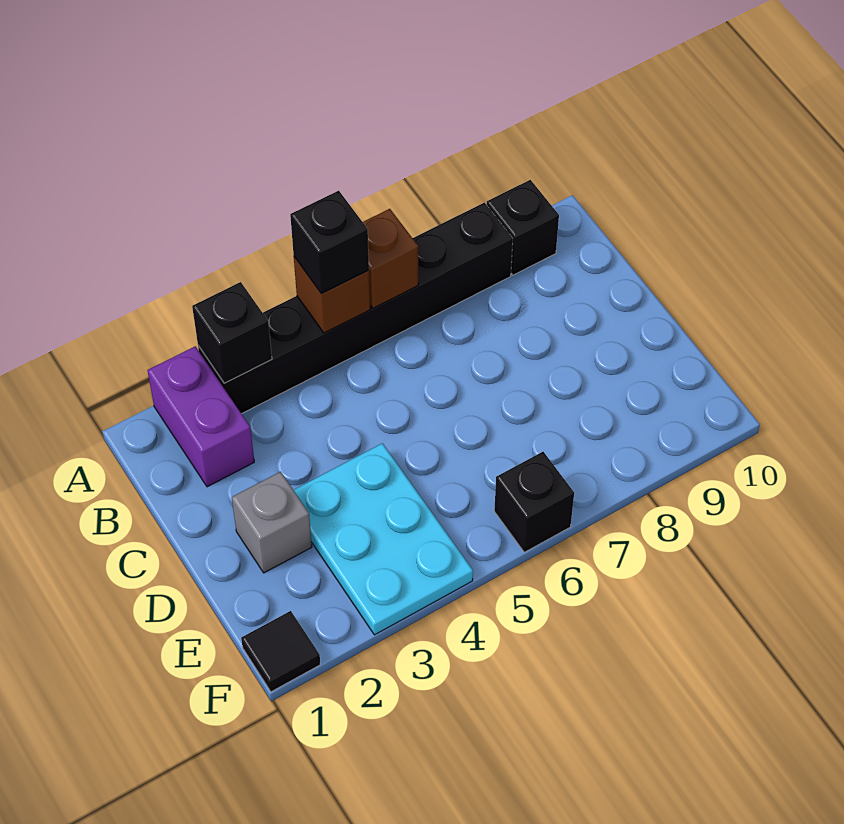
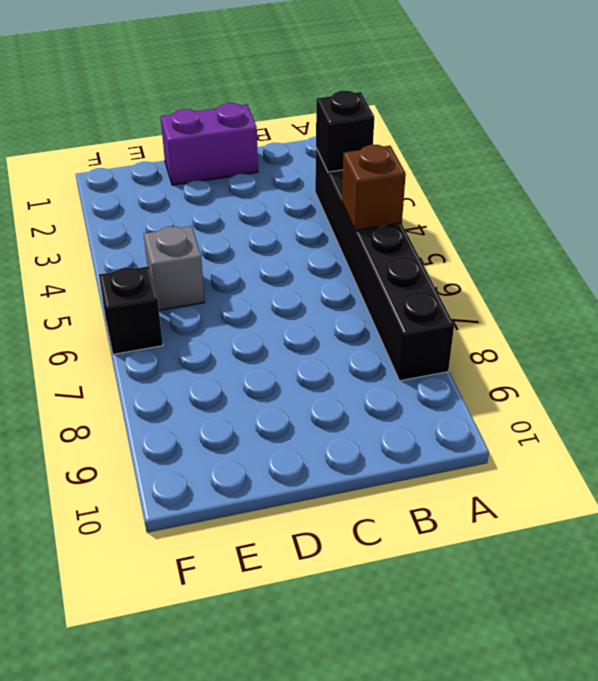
purple brick C1:D1 level 1 -> purple brick A2:B2 level 1
grey brick E5 level 1 -> grey brick D2 level 1
none -> black brick A9 level 1
none -> cyan plate D3:F4 level 1

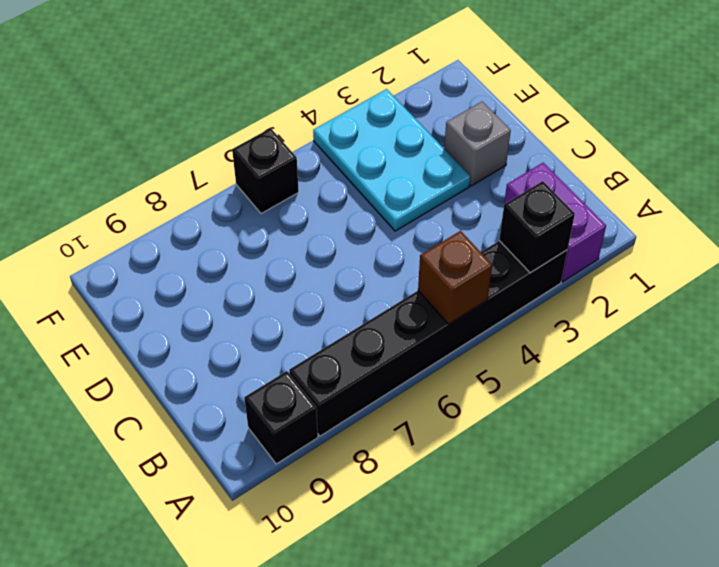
none -> black tile F1 level 1
none -> brown brick A6 level 2

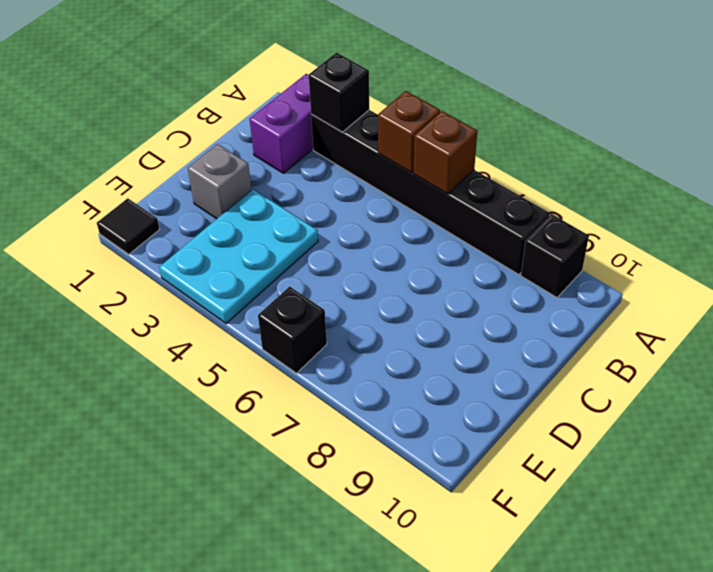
none -> black brick A5 level 3

